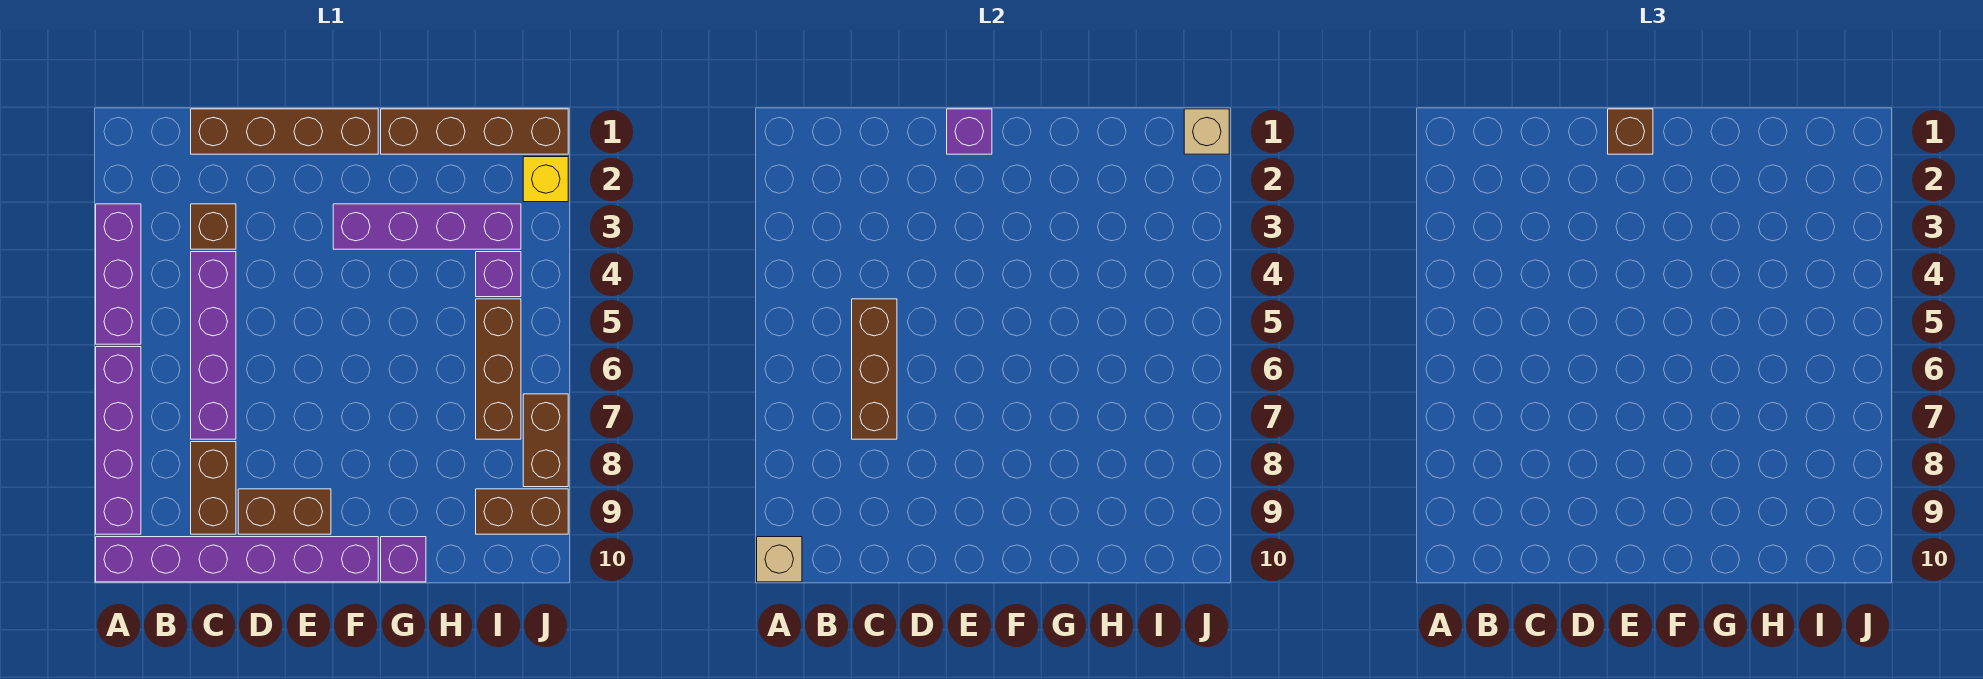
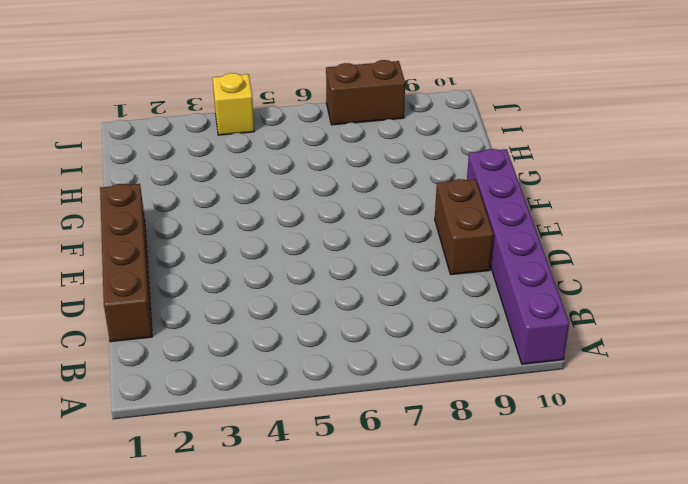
yellow brick J4 level 1 -> yellow brick J2 level 1
none -> purple brick A3:A5 level 1
none -> purple brick A6:A9 level 1
none -> brown brick C3 level 1

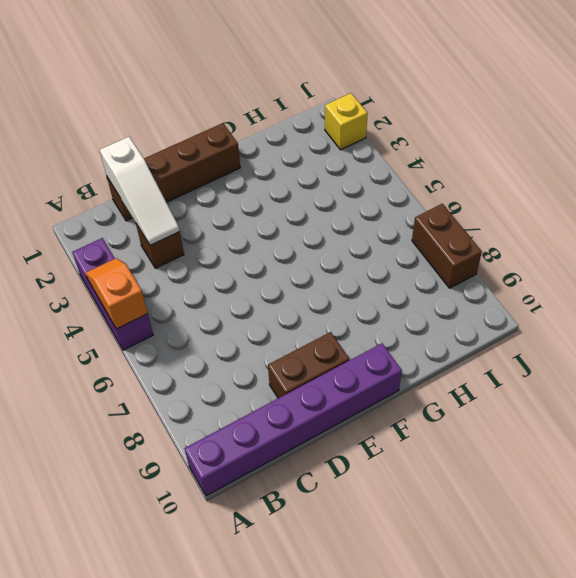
orange slope A4:A5 level 2 top 5 -> none
white slope C1:C3 level 2 top 1 -> none
none -> purple brick A6:A9 level 1
none -> purple brick C4:C7 level 1
none -> brown brick C8:C9 level 1

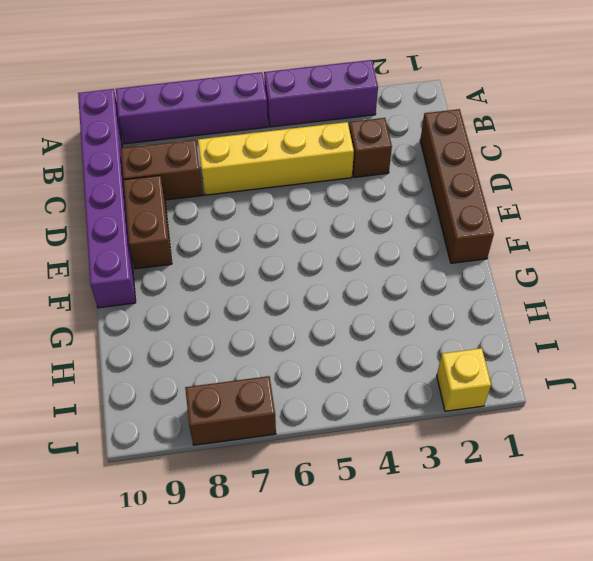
yellow brick C4:C7 level 1 -> purple brick C4:C7 level 1
none -> purple brick F3:I3 level 1
none -> brown brick G1:J1 level 1
none -> purple brick G10 level 1

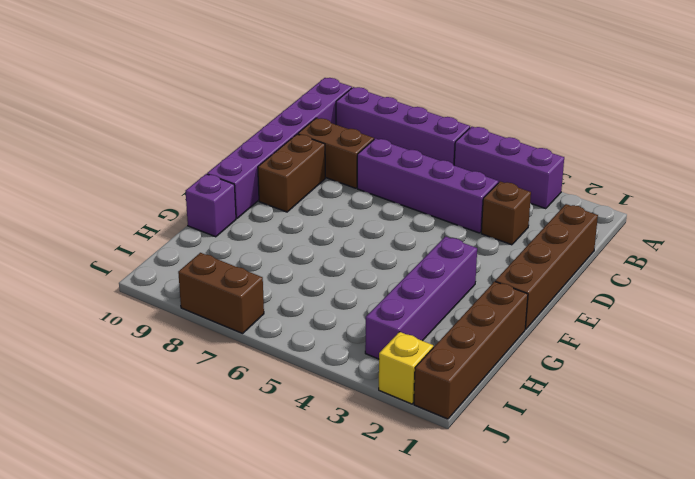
none -> purple brick I4 level 1
none -> brown brick I5:I7 level 1
none -> brown brick I9:J9 level 1

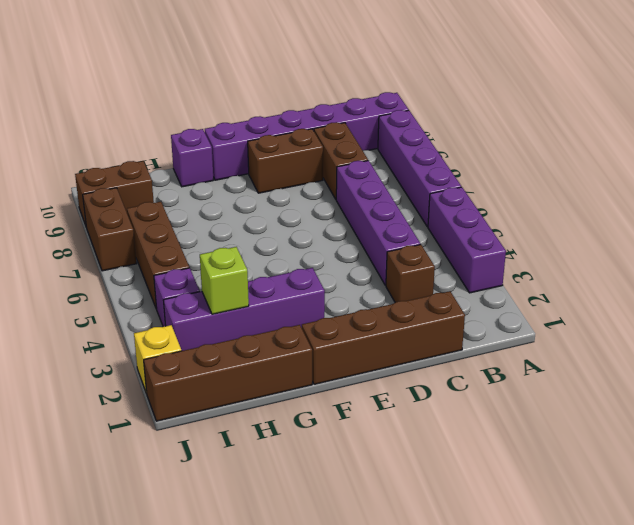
lime brick H3 level 2 -> none
none -> tan brick A10 level 2
none -> brown brick C5:C7 level 2
none -> purple brick E1 level 2

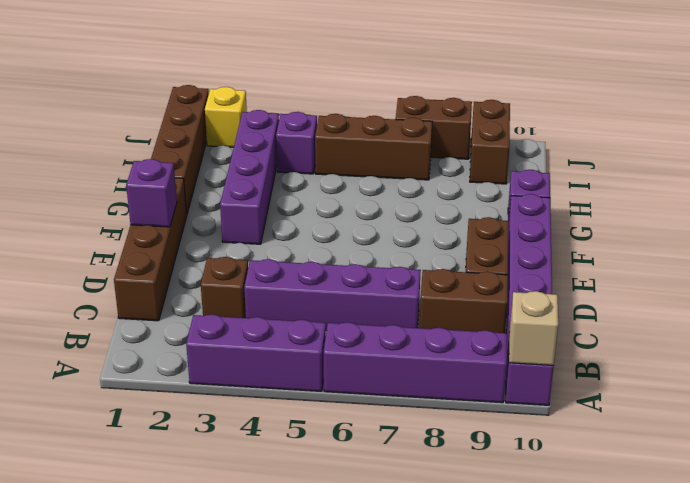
none -> brown brick C5:C7 level 2
none -> tan brick J1 level 2
none -> brown brick E1 level 3

